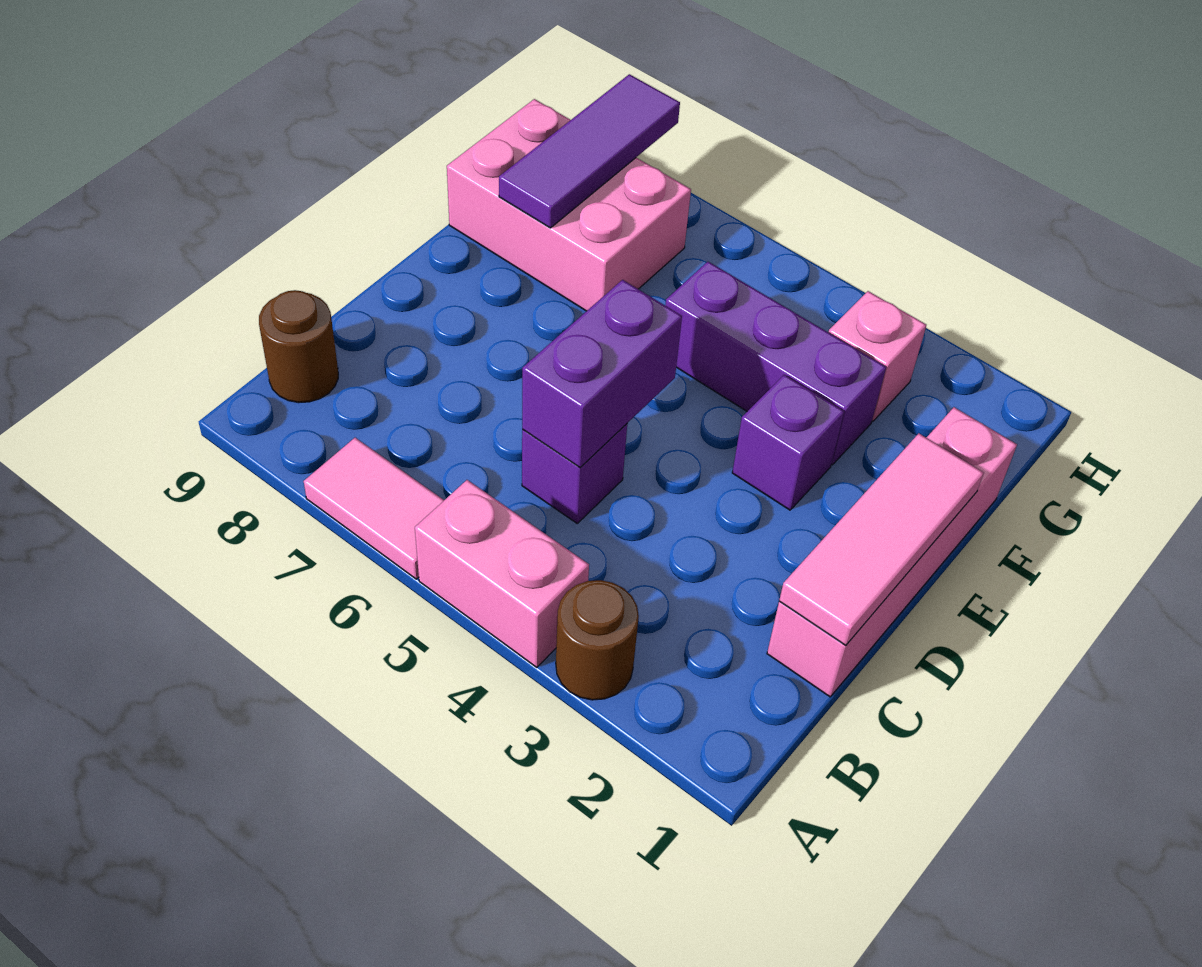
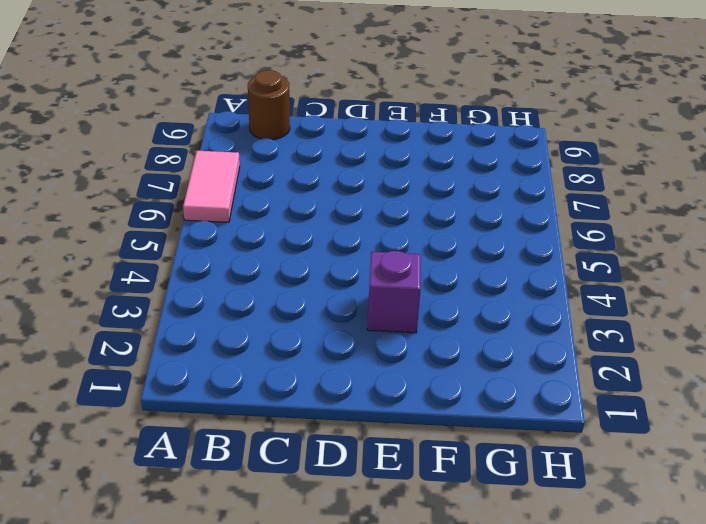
none -> brown round brick A3 level 1
none -> pink brick A4:A5 level 1
none -> pink brick C1:F1 level 1

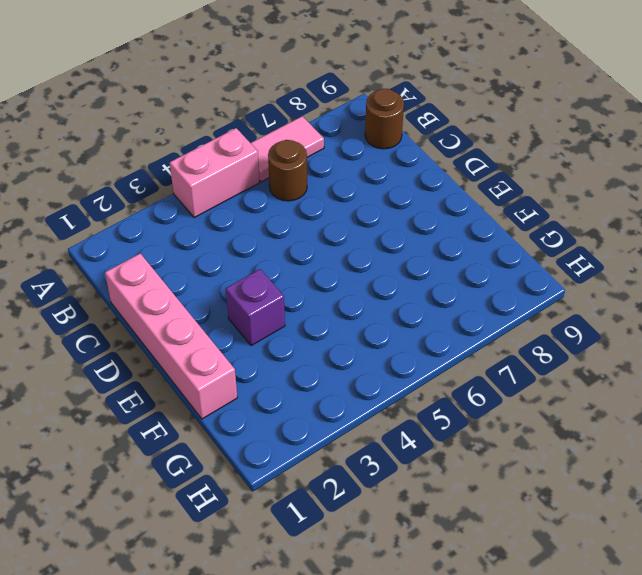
brown round brick B6 level 1 -> brown round brick A3 level 1
none -> purple brick C5 level 1
none -> purple brick F3:F5 level 1
none -> pink brick F7:G9 level 1

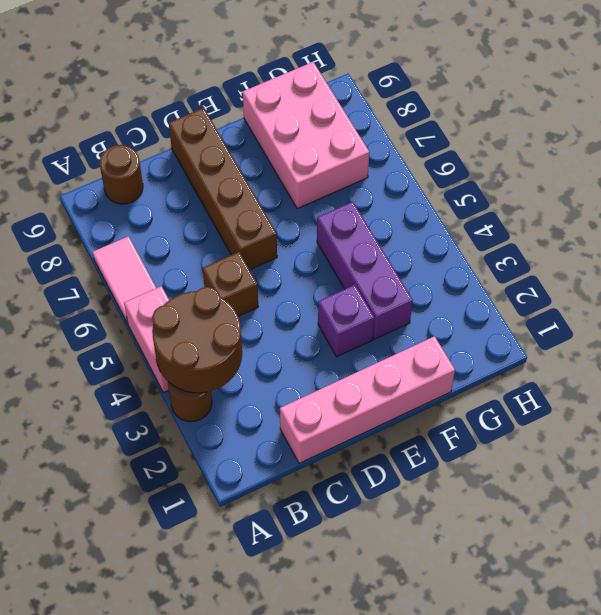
brown round brick A3:B4 level 2 -> none
brown brick C5 level 1 -> purple brick C5 level 1
brown brick D6:D9 level 1 -> none
none -> pink brick G3 level 1
none -> pink tile C1:E1 level 2
none -> purple brick C5:D5 level 2

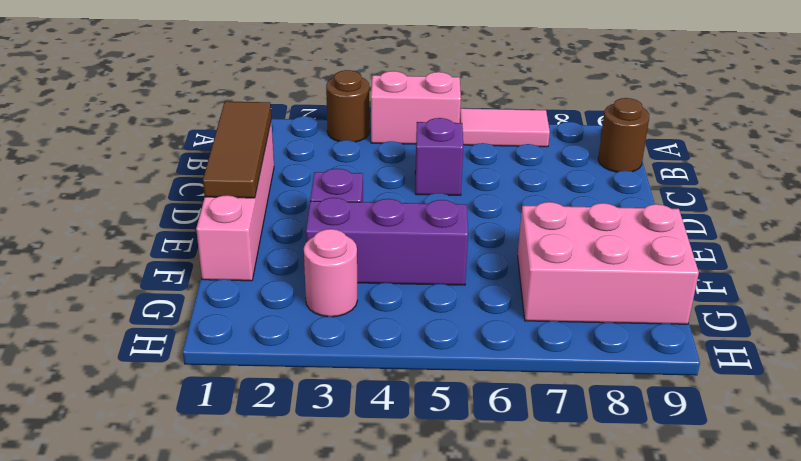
brown tile C1:E1 level 2 -> pink tile C1:E1 level 2
pink round brick G3 level 1 -> pink brick G3 level 1
none -> purple brick C5:D5 level 2
none -> purple tile F8:H8 level 2

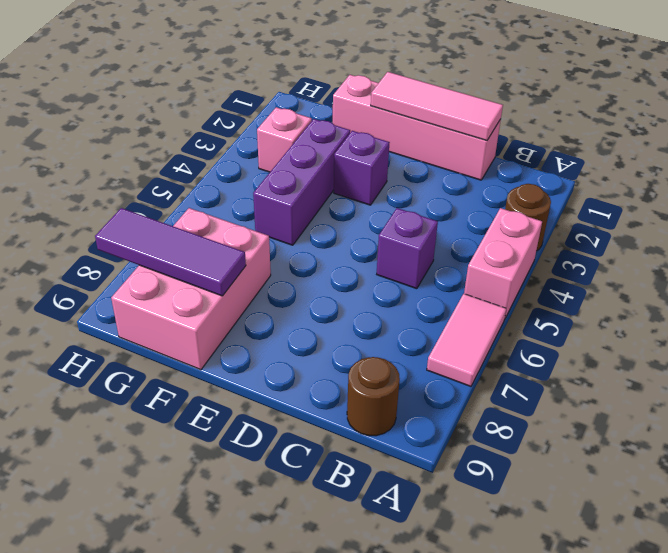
none -> purple brick C5:D5 level 2

